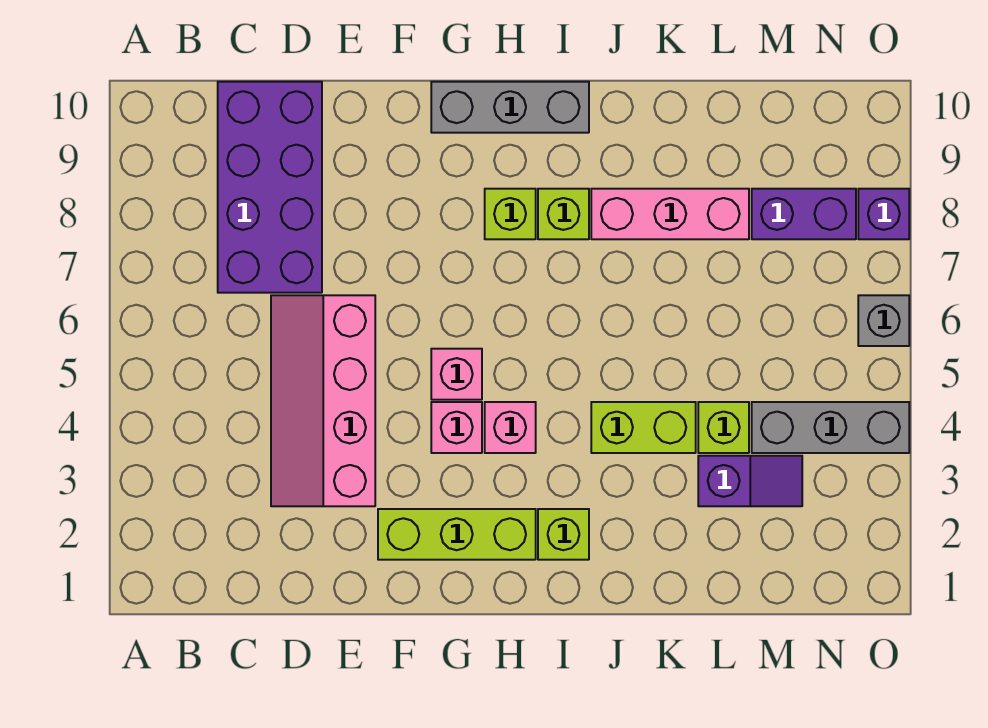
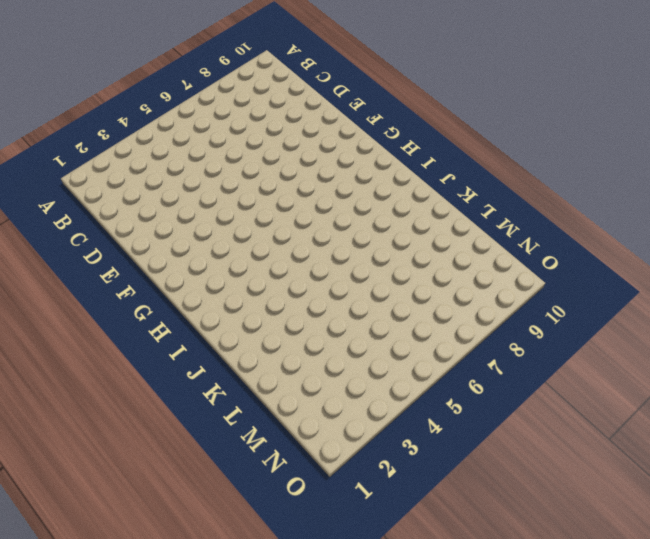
none -> purple brick C7:D10 level 1
none -> pink slope D3:E6 level 1 top E
none -> lime brick F2:H2 level 1

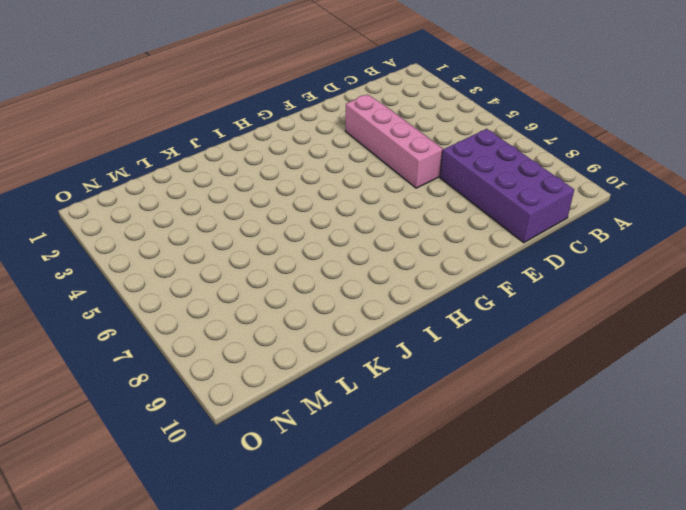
none -> lime brick F2:H2 level 1
none -> pink brick G4 level 1
none -> pink brick G5 level 1

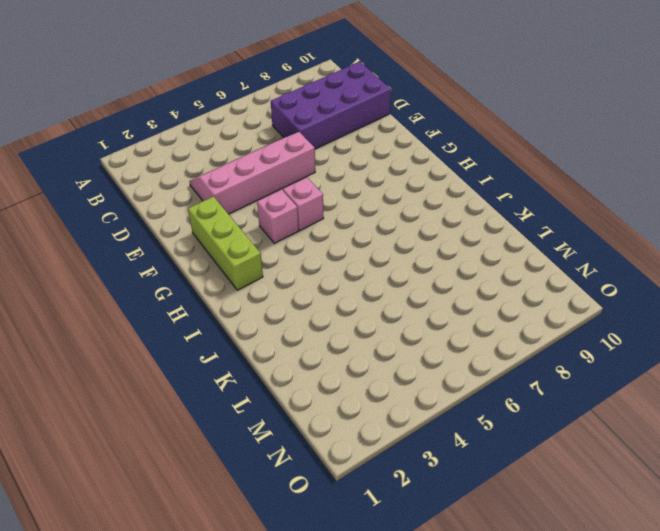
none -> grey brick G10:I10 level 1
none -> pink brick H4 level 1
none -> lime brick H8 level 1

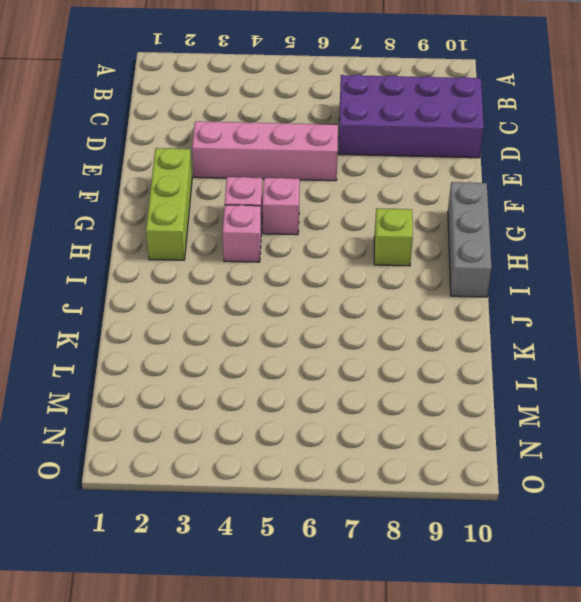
none -> lime brick I2 level 1
none -> lime brick I8 level 1
none -> lime brick J4:K4 level 1

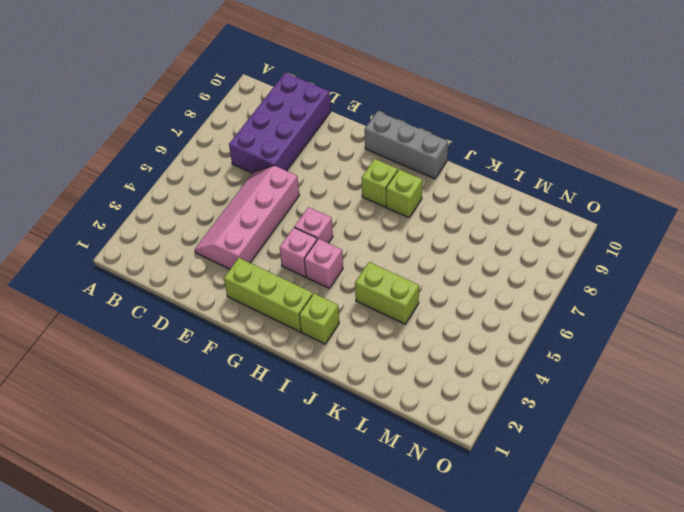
none -> pink brick J8:L8 level 1
none -> purple slope L3:M3 level 1 top L
none -> lime brick L4 level 1

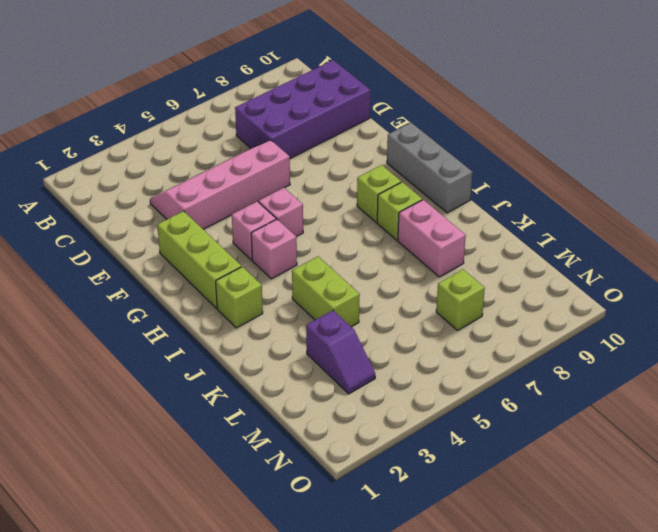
pink brick J8:K8 level 1 -> pink brick J8:L8 level 1
lime brick M7 level 1 -> lime brick L4 level 1
none -> grey brick M4:O4 level 1
none -> purple brick M8:N8 level 1
none -> grey brick O6 level 1

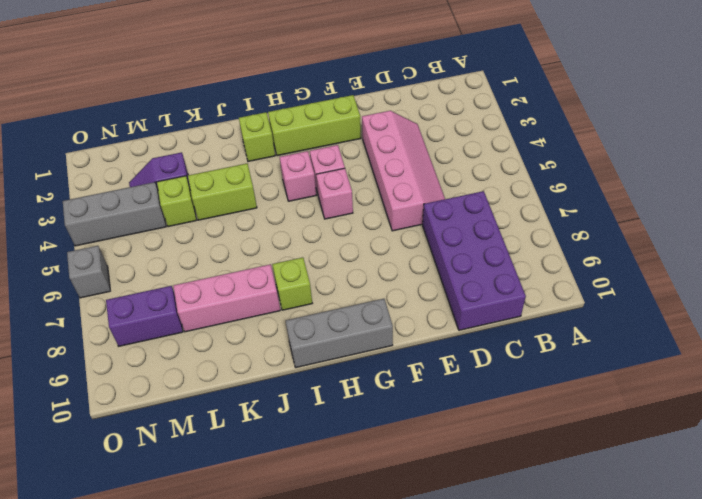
none -> lime brick H8 level 1
none -> purple brick O8 level 1

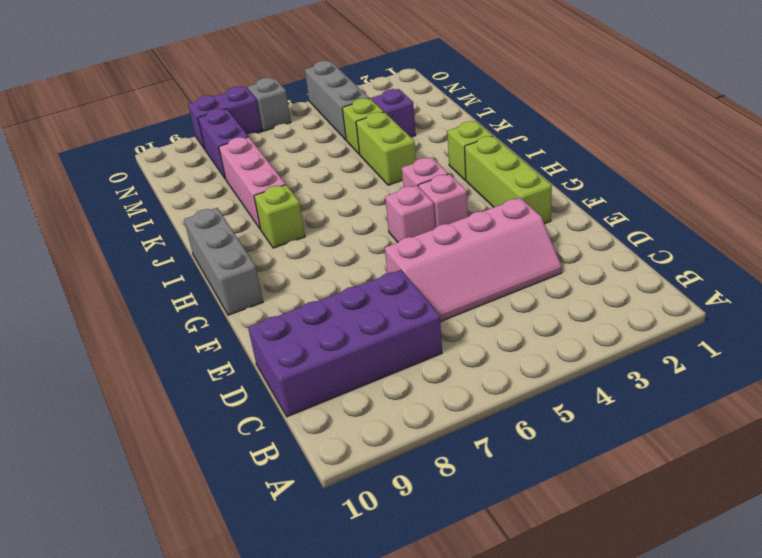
purple brick O7:O8 level 1 -> purple brick O8 level 1
none -> lime brick H8 level 1

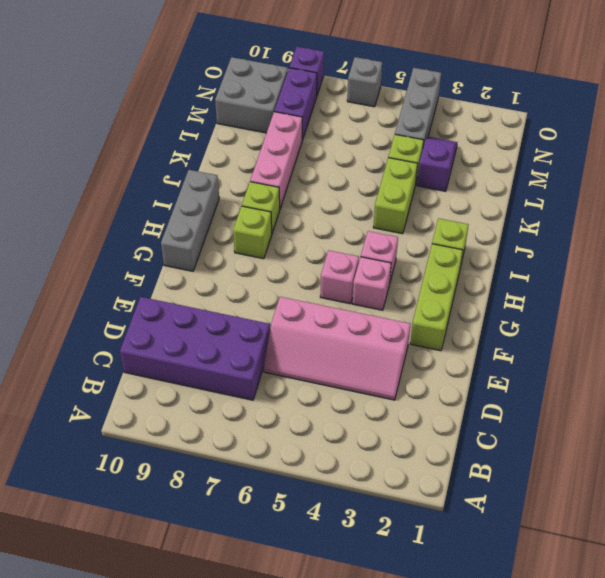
grey brick M9:N10 level 1 -> none

